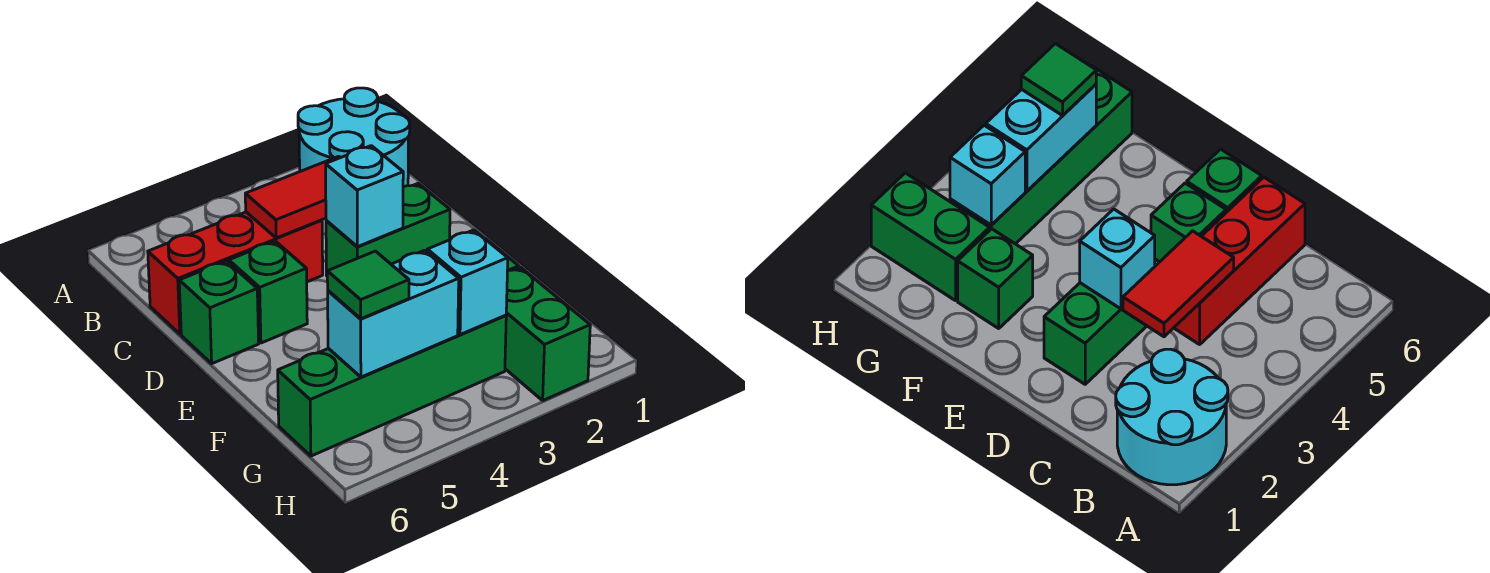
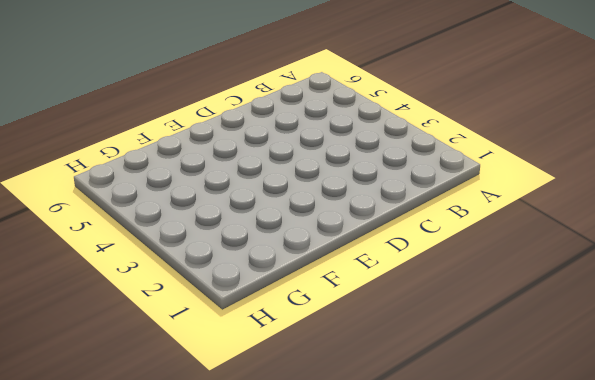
none -> cyan round brick A1:B2 level 1
none -> red brick C4:C6 level 1
none -> green brick D2:D3 level 1

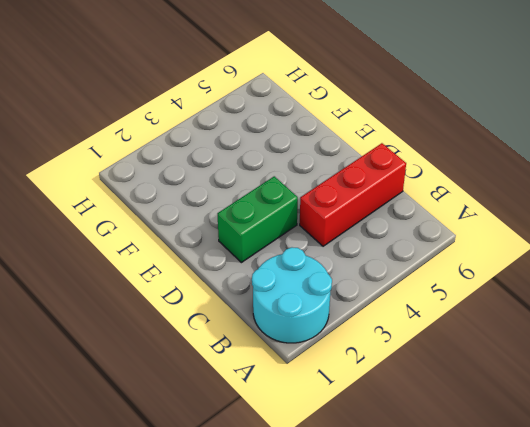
none -> green brick D5 level 1
none -> green brick D6 level 1
none -> green brick F2 level 1

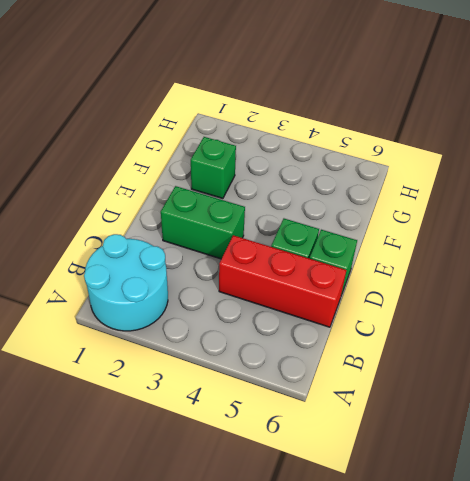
none -> green brick G2:H2 level 1
none -> green brick G3:G6 level 1
none -> red tile C3:C4 level 2

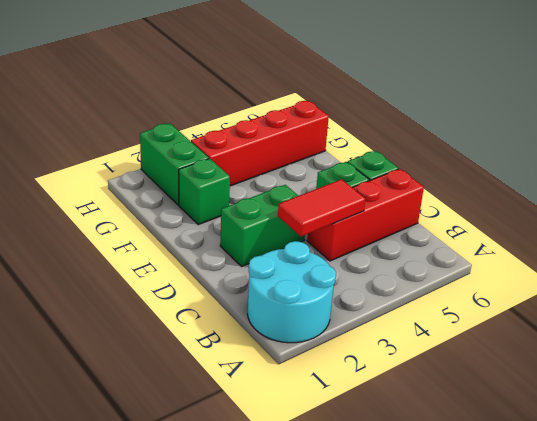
red brick G3:G6 level 1 -> green brick G3:G6 level 1
none -> cyan brick D3 level 2
none -> cyan brick G3 level 2
none -> cyan brick G4:G5 level 2

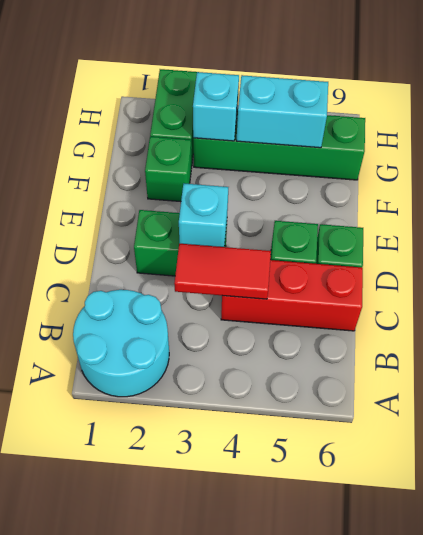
none -> green tile G5 level 3

